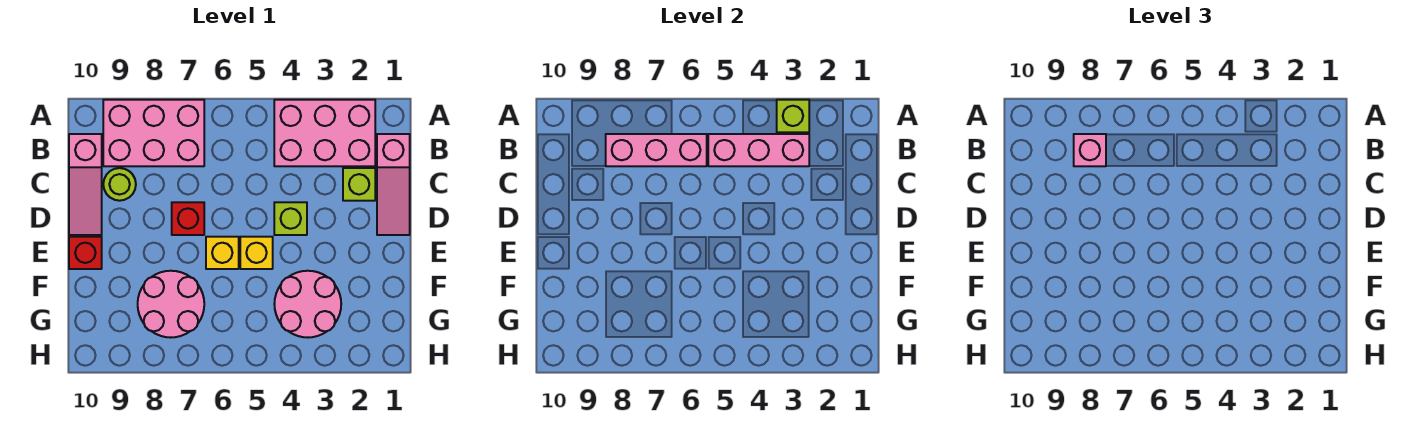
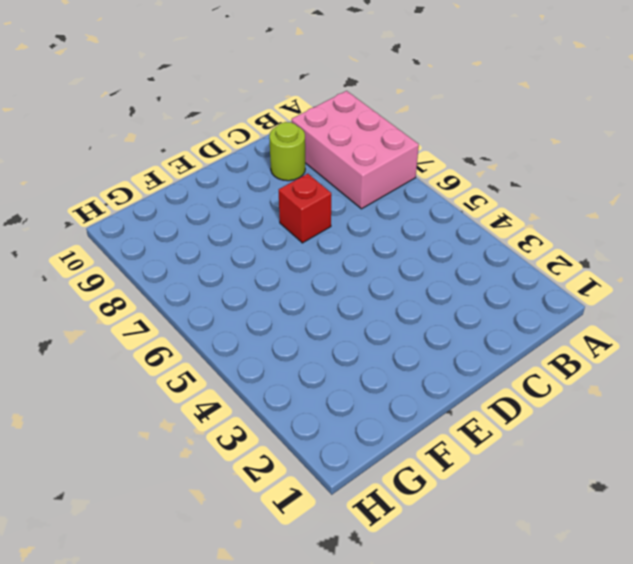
none -> pink brick A2:B4 level 1
none -> pink slope B1:D1 level 1 top B
none -> pink slope B10:D10 level 1 top B

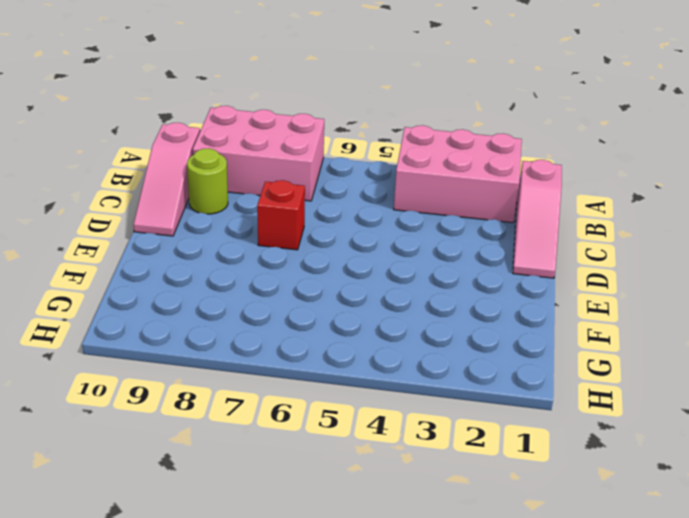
none -> lime brick C2 level 1
none -> lime brick D4 level 1
none -> yellow brick E5 level 1

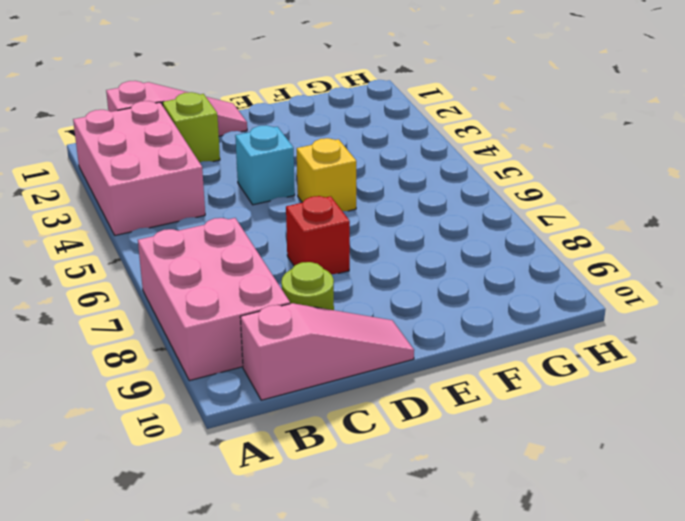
cyan brick D4 level 1 -> lime brick D4 level 1
none -> yellow brick E6 level 1
none -> red brick E10 level 1
none -> pink round brick F3:G4 level 1

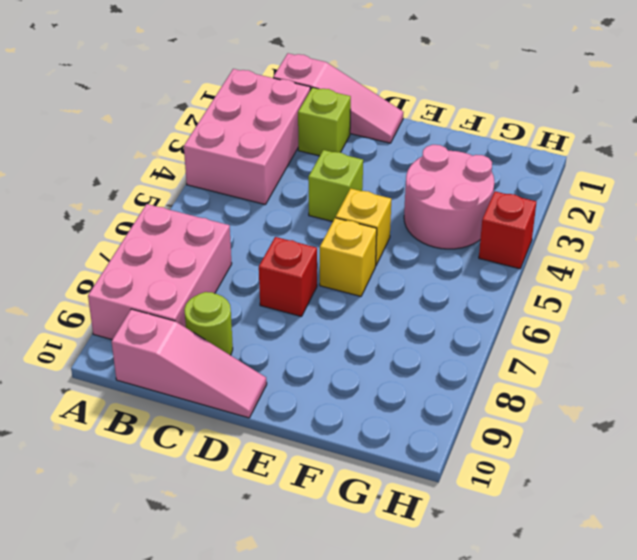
red brick H4 level 1 -> red brick E10 level 1
none -> pink round brick F7:G8 level 1
none -> lime brick A3 level 2
none -> pink brick B3:B5 level 2

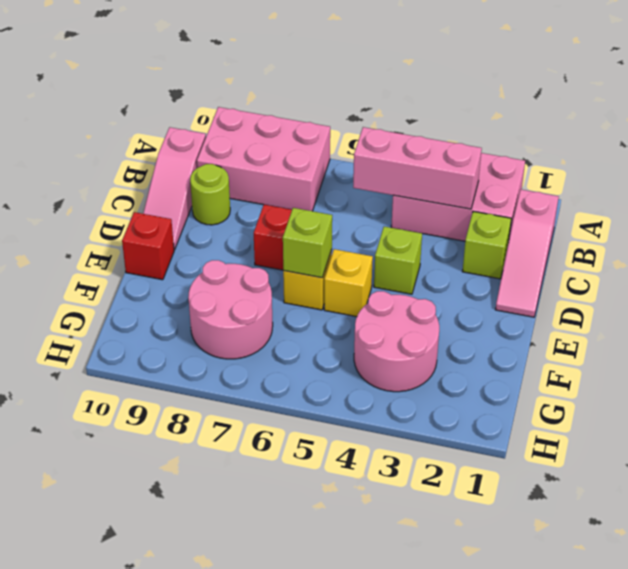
lime brick E6 level 2 -> lime brick A3 level 2
none -> pink brick B6:B8 level 2
none -> pink brick B8 level 3

